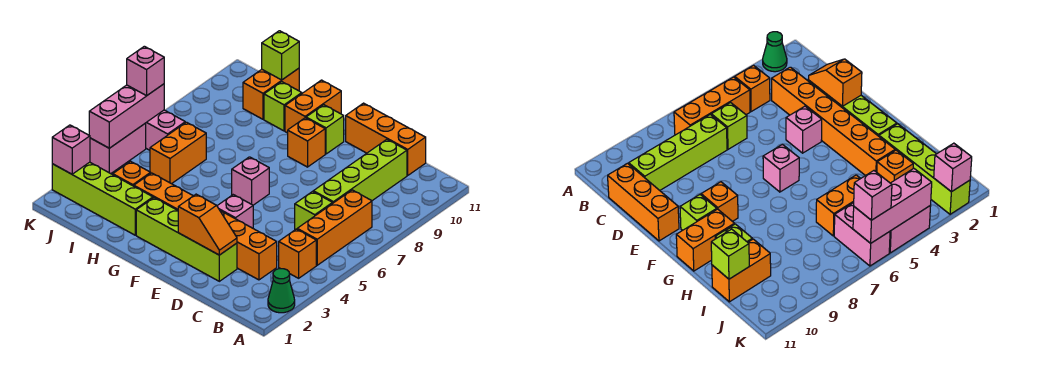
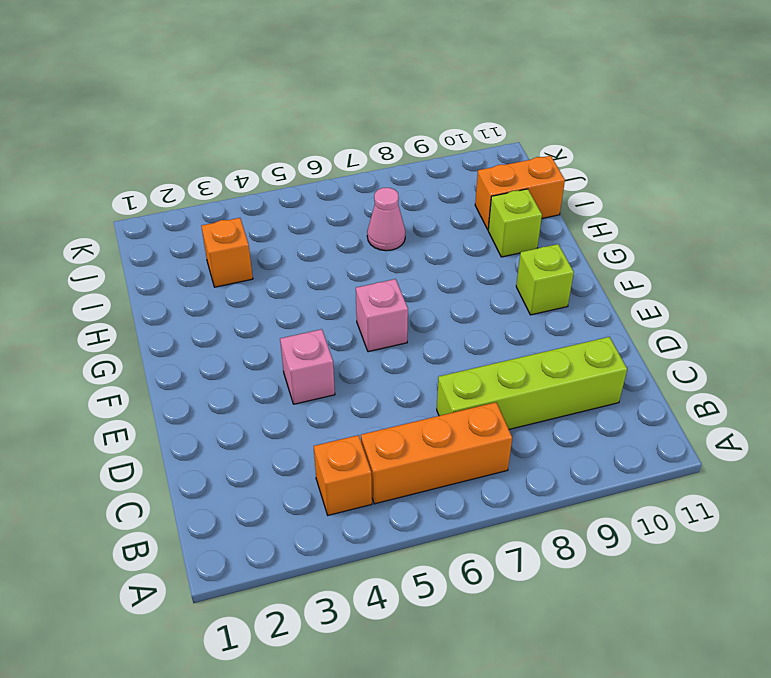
pink cone I7 level 1 -> none
none -> green cone A2 level 1
none -> orange brick C3:H3 level 1
none -> lime brick C6 level 1

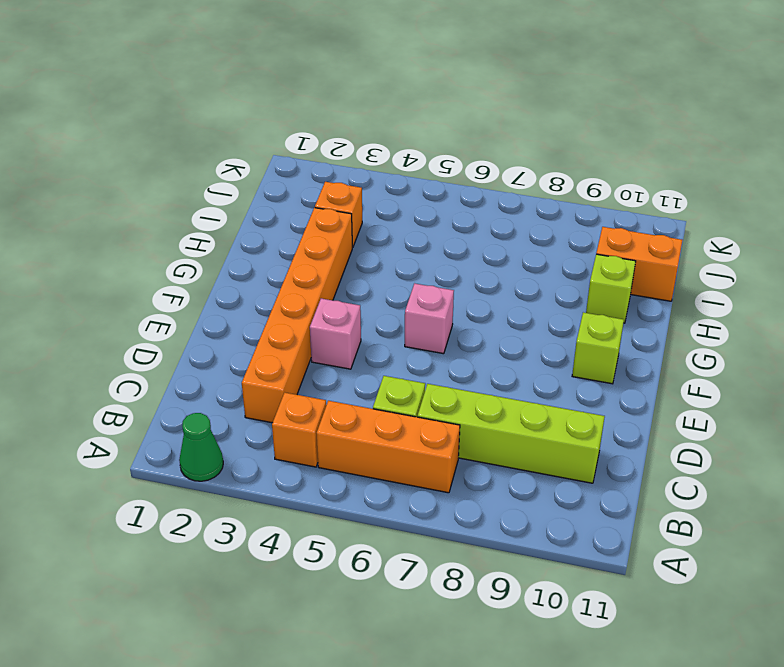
none -> orange brick C11:E11 level 1
none -> lime brick D2:G2 level 1
none -> orange brick F9 level 1

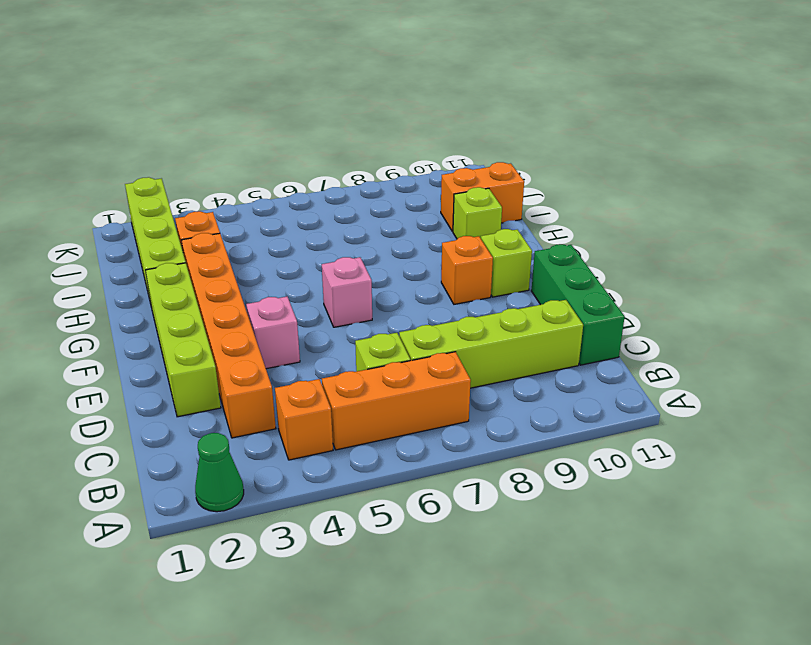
green brick C11:E11 level 1 -> orange brick C11:E11 level 1
none -> orange brick G10:G11 level 1
none -> orange brick I5:I6 level 1
none -> pink brick J6:K6 level 1

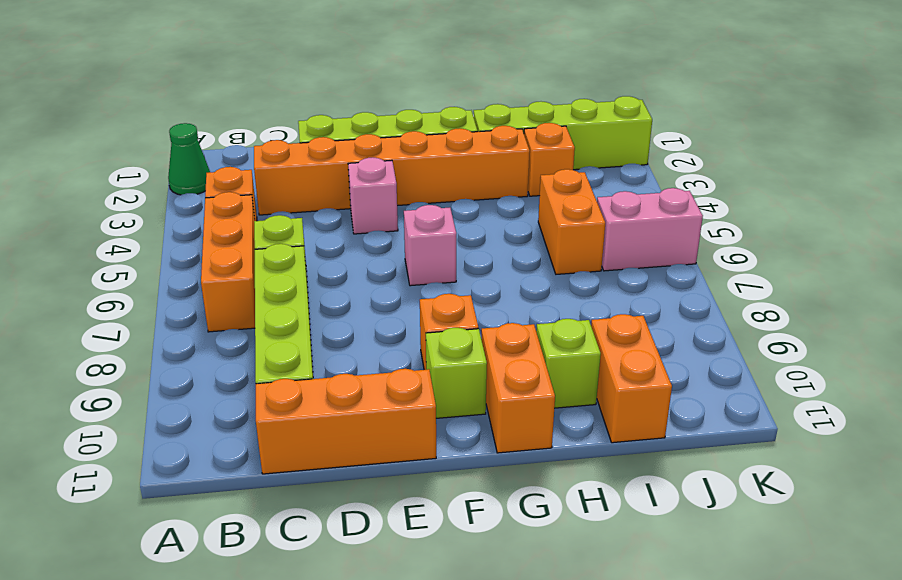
none -> pink brick K4:K5 level 1
none -> orange slope D2:E2 level 2 top E
none -> lime brick I11 level 2

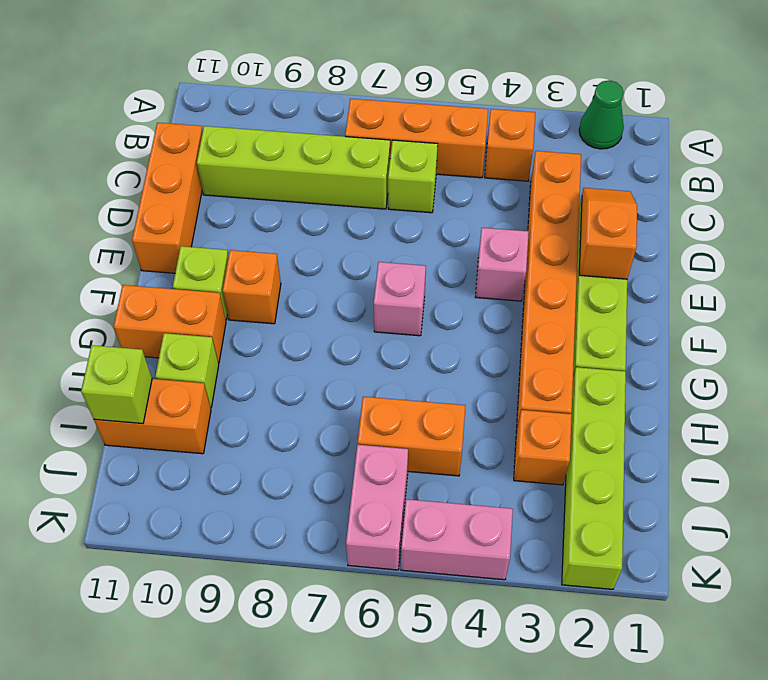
none -> pink brick K2 level 2
none -> pink brick K4:K6 level 2
none -> pink brick K6 level 3

